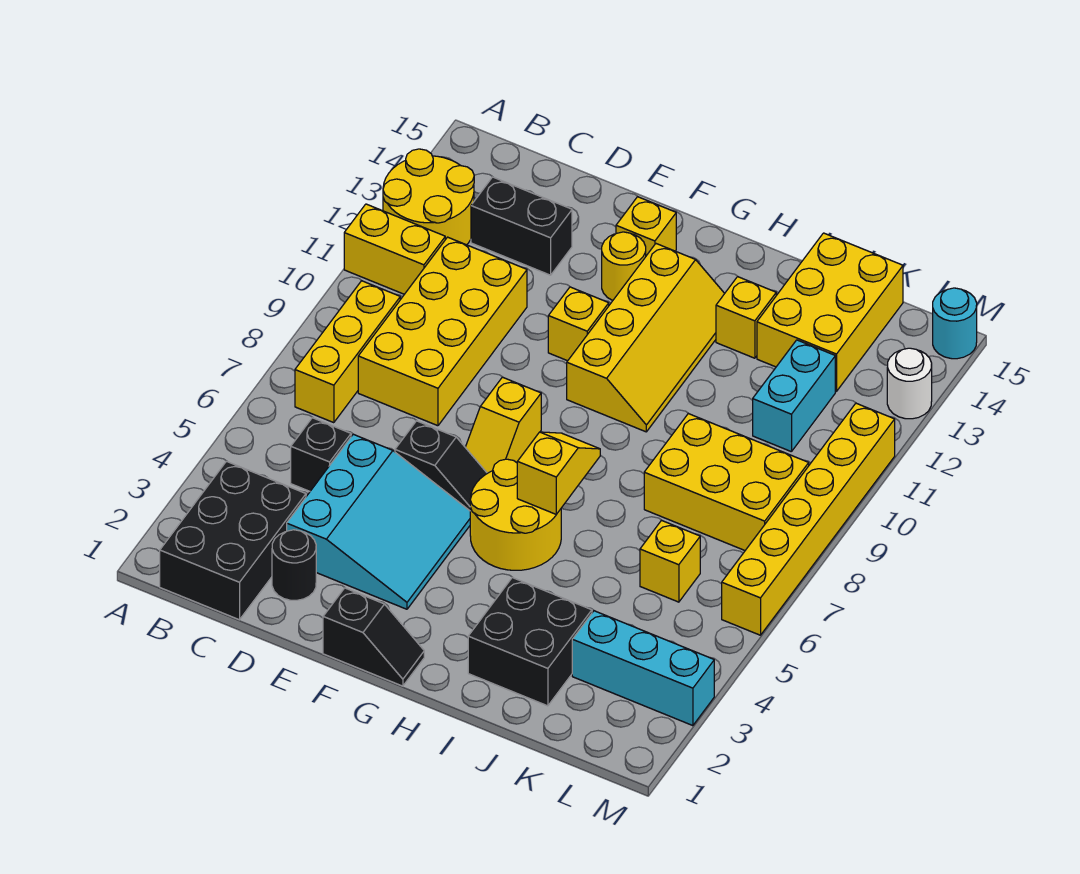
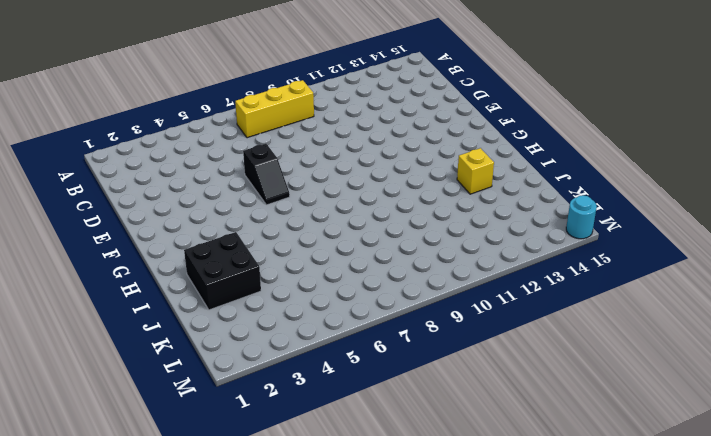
none -> yellow brick A11:B11 level 1
none -> yellow round brick A12:B13 level 1
none -> black brick B1:C3 level 1

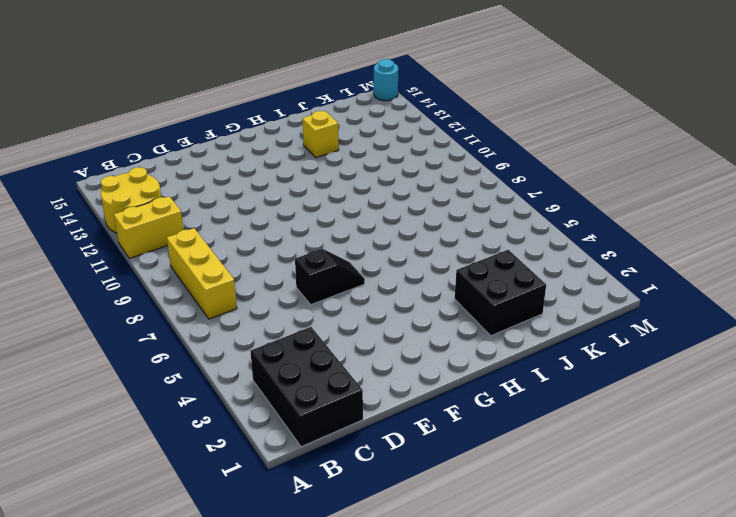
none -> black brick C5 level 1
none -> yellow brick C8:D11 level 1
none -> black brick C13:D13 level 1

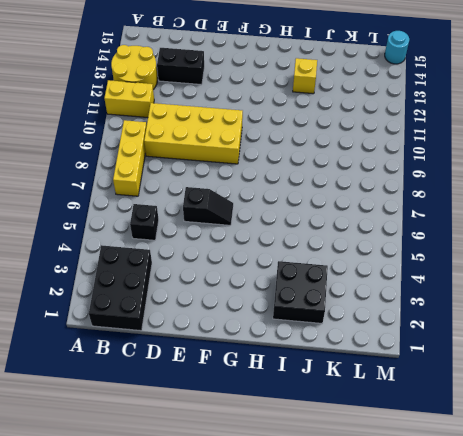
yellow brick C9:F10 level 1 -> yellow brick C8:D11 level 1
none -> black round brick D2 level 1
none -> cyan slope D3:F5 level 1 top D
none -> black slope F1:G1 level 1 top F

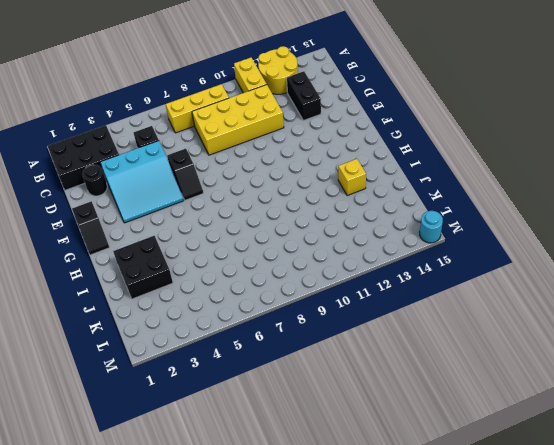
none -> yellow slope F7:F8 level 1 top 8
none -> yellow brick F11 level 1
none -> yellow round brick F13 level 1

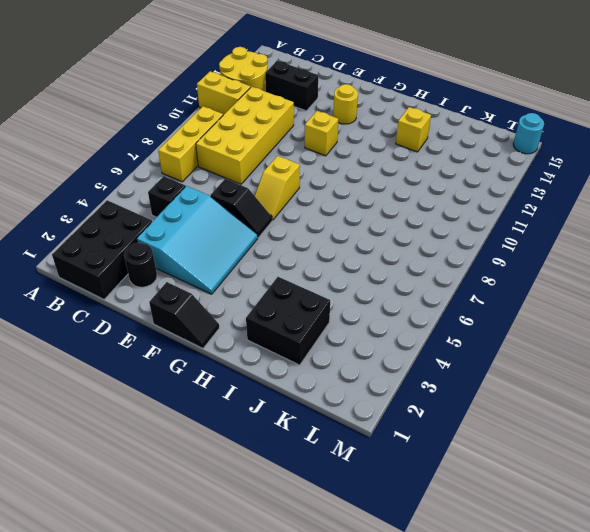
none -> yellow brick F14 level 1
none -> yellow round brick G5:H6 level 1
none -> yellow slope G10:H13 level 1 top G

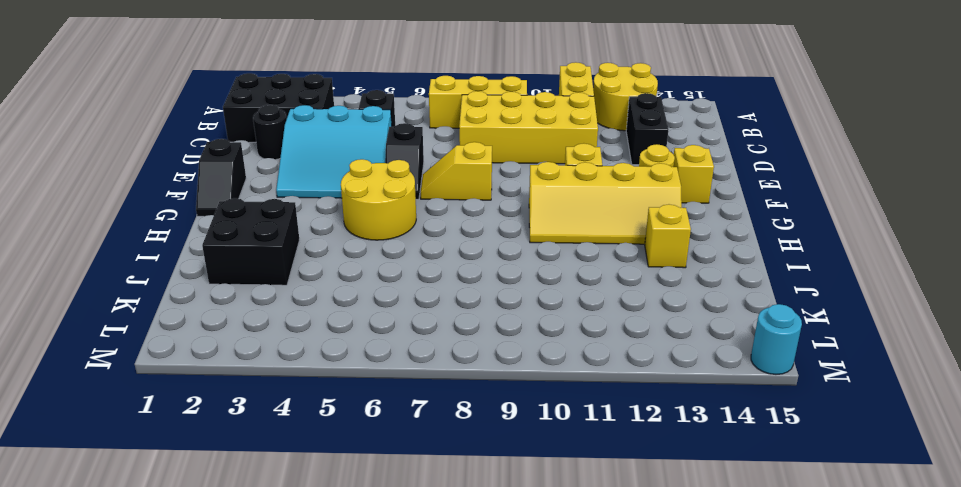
none -> yellow brick J8:L9 level 1
none -> yellow brick J13:K15 level 1
none -> cyan brick K3:M3 level 1

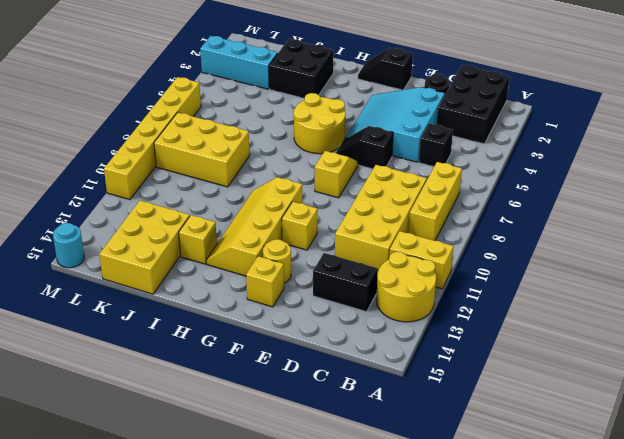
none -> yellow brick K6 level 1
none -> cyan brick K11:K12 level 1
none -> white round brick M13 level 1

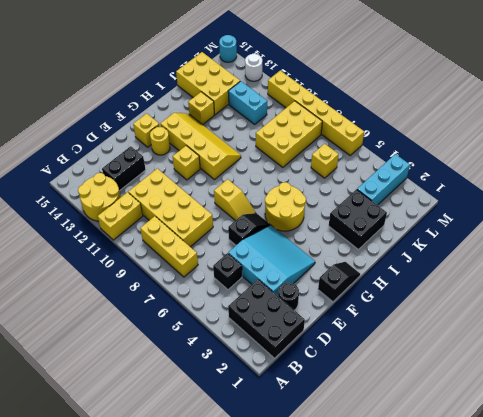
none -> yellow slope H6:H7 level 2 top 6

